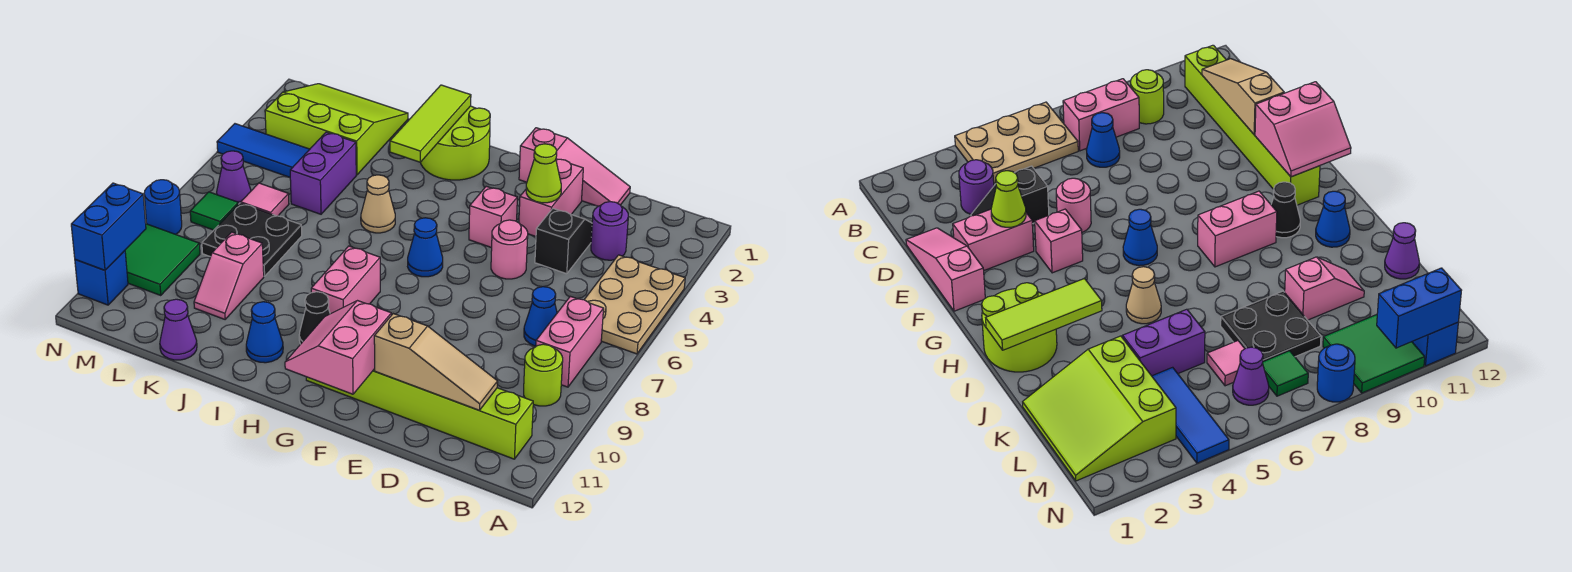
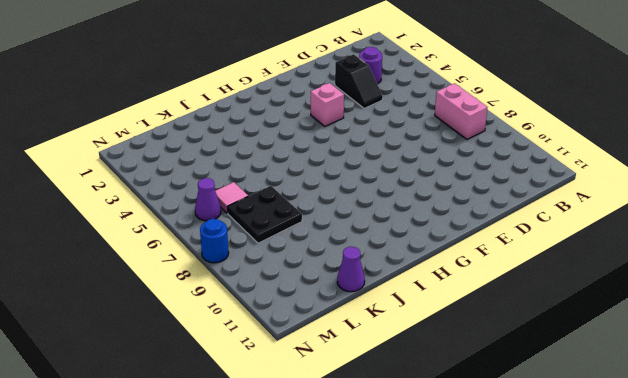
black slope D3:D4 level 1 top 3 -> black slope D3:D4 level 1 top 4
none -> tan plate A4:B6 level 1
none -> lime round brick B9 level 1
none -> lime brick B11:G11 level 1
none -> blue cone C7 level 1

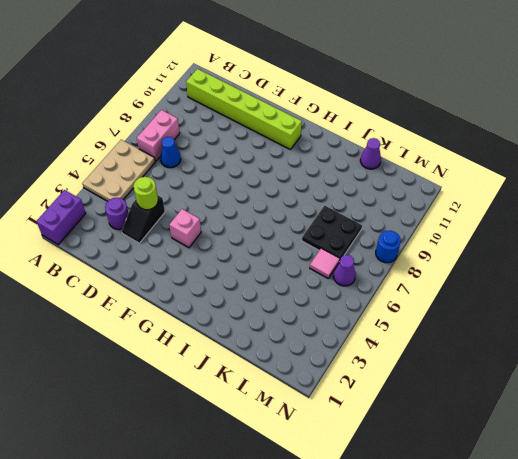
purple brick A1:A2 level 1 -> purple brick K4:K5 level 1
lime round brick D4 level 2 -> lime round brick B9 level 1
none -> pink slope D1:F1 level 1 top F
none -> pink brick E2:E3 level 1
none -> pink round brick E5 level 1
none -> blue cone G6 level 1

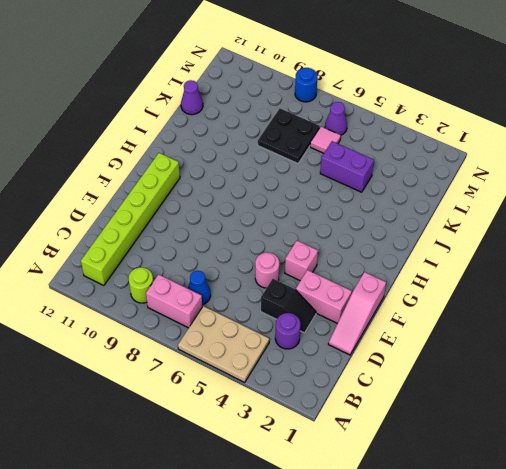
none -> blue cone G6 level 1
none -> lime round brick H1:I2 level 1
none -> pink brick H8:H9 level 1
none -> black cone H10 level 1

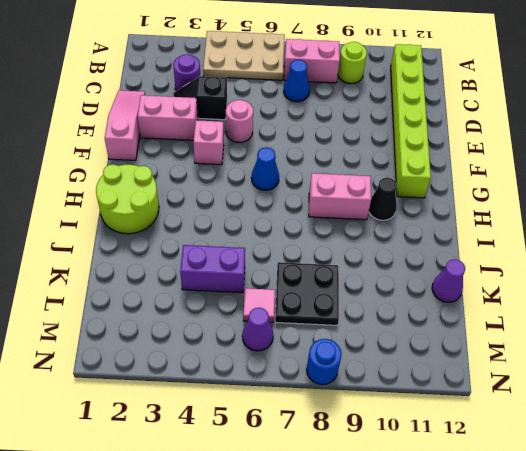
none -> tan cone I5 level 1
none -> blue cone I11 level 1
none -> lime slope K1:M3 level 1 top 3
none -> pink slope K9:K10 level 1 top 9

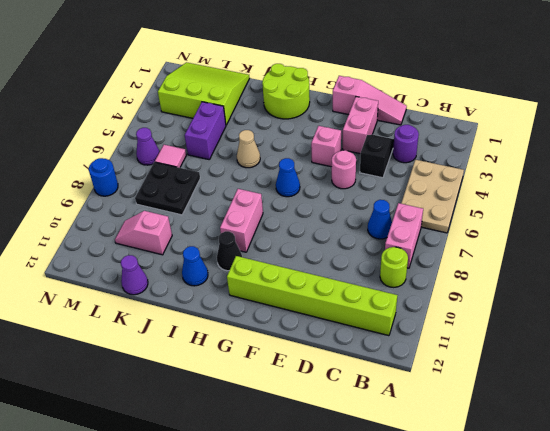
pink slope K10:L10 level 1 top K -> pink slope K9:K10 level 1 top 9
none -> blue tile L4:N4 level 1
none -> green tile M7 level 1
none -> green tile M9:N10 level 1
none -> blue brick N11 level 1

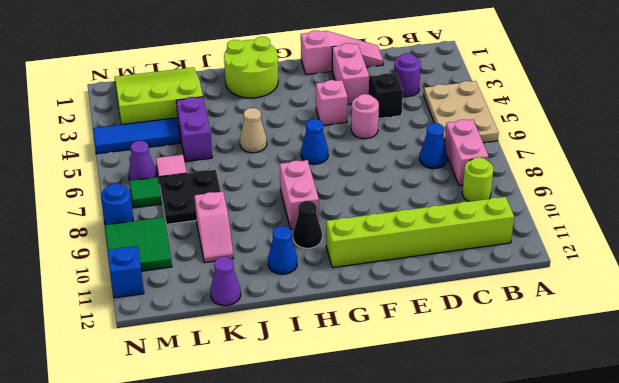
none -> tan slope C11:E11 level 2 top E
none -> lime cone E3 level 2
none -> pink slope F11:G12 level 2 top F
none -> lime tile I1:I3 level 2

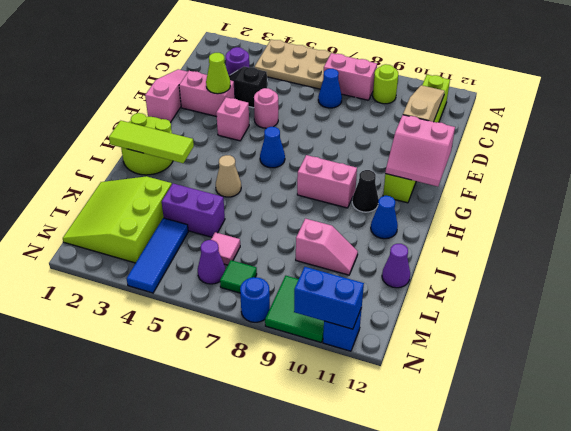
none -> black plate K7:L8 level 1

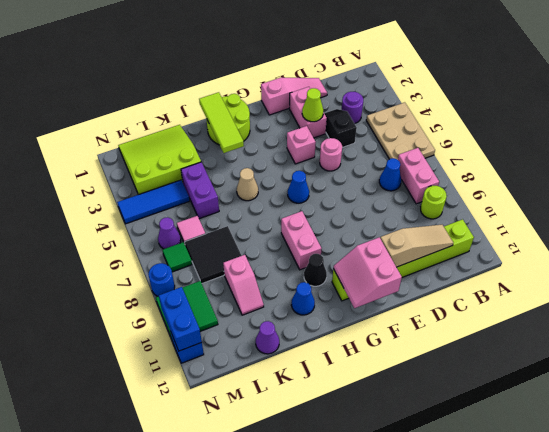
black tile K7:L8 level 1 -> black plate K7:L8 level 1

